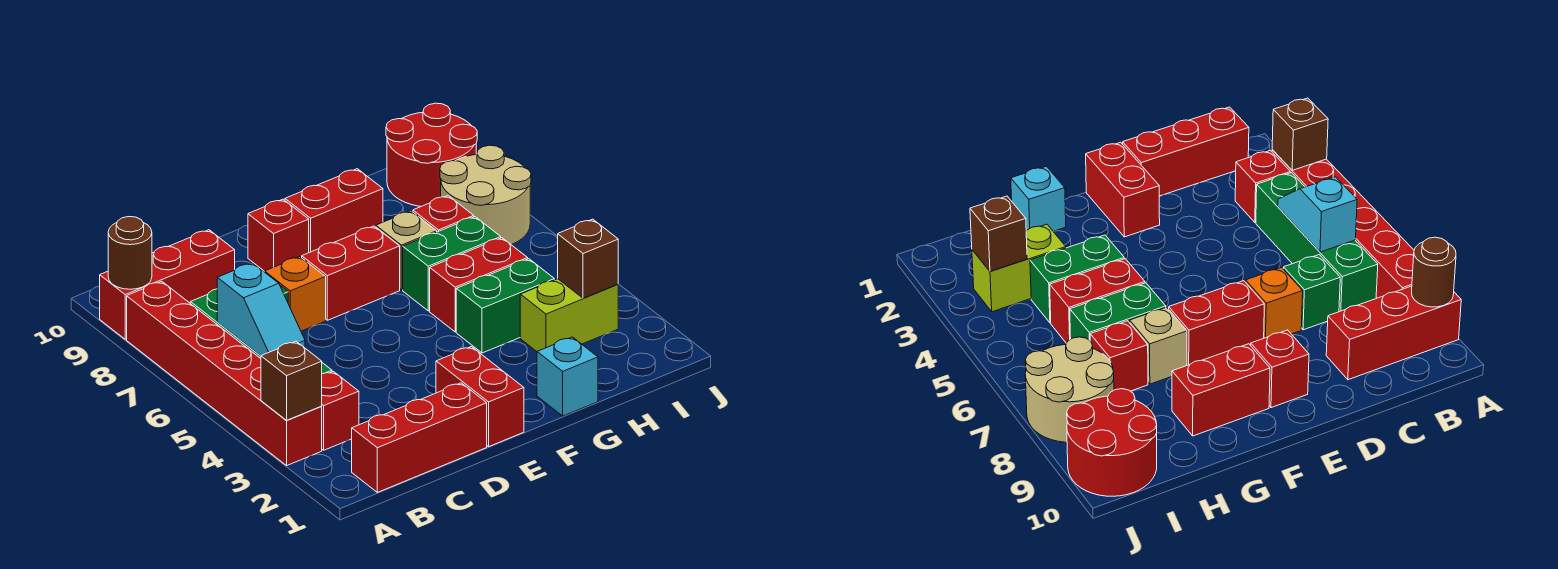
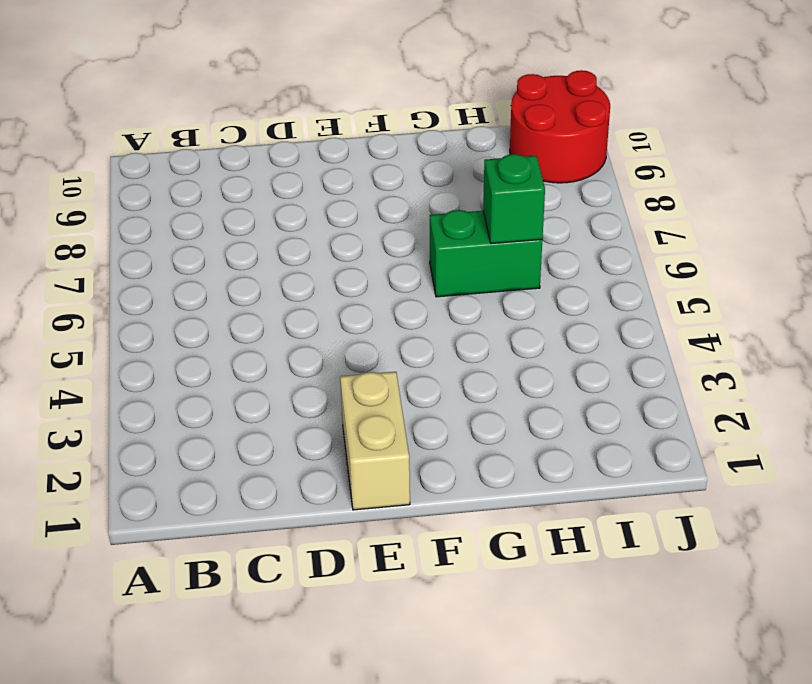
tan brick E1:E2 level 1 -> red brick E1:E2 level 1
green brick H6 level 2 -> green brick C7 level 1
none -> red brick A3:A8 level 1
none -> red brick A9:C9 level 1
none -> red brick B1:D1 level 1

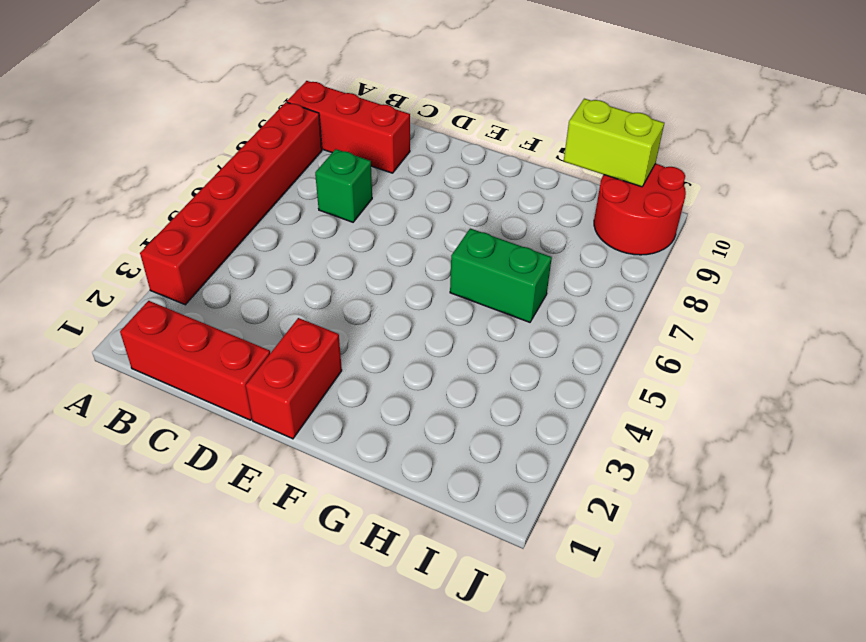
lime brick H10:I10 level 2 -> lime brick H3:I3 level 1
none -> red brick B3 level 1
none -> green brick B4:B7 level 1
none -> orange brick D7 level 1

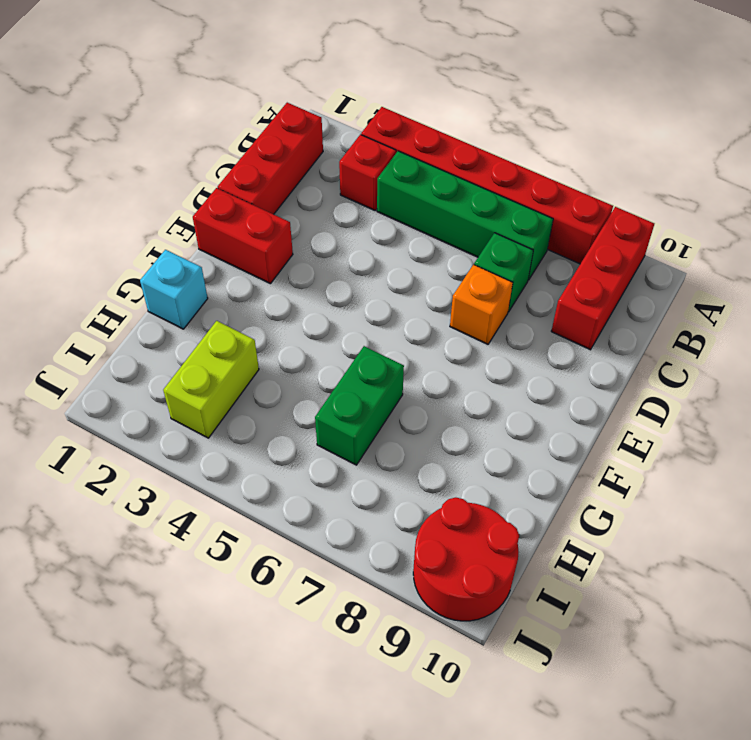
none -> red brick E7:F7 level 1
none -> red brick E9 level 1
none -> red brick F9:G9 level 1

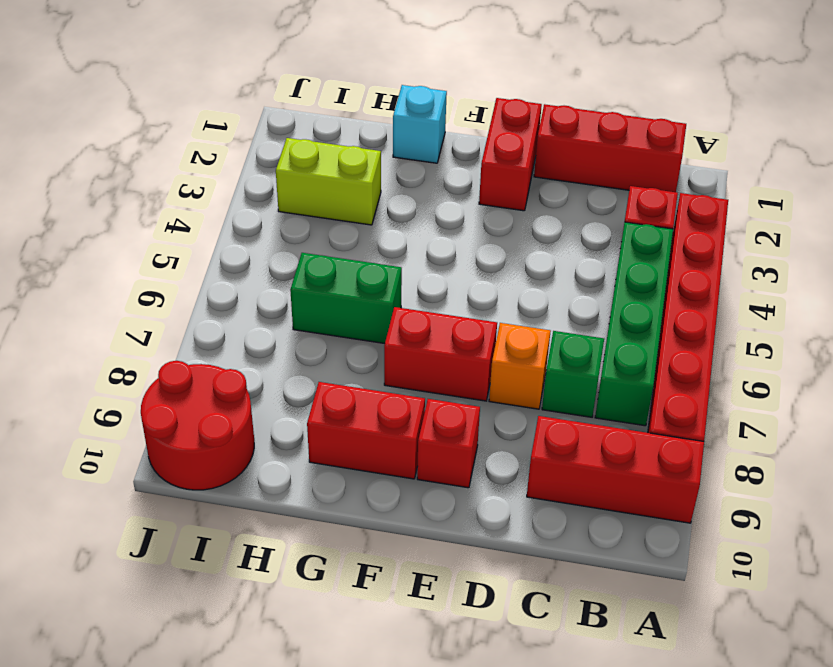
none -> green brick G4:H4 level 1
none -> red brick G5:H5 level 1
none -> tan brick G7 level 1

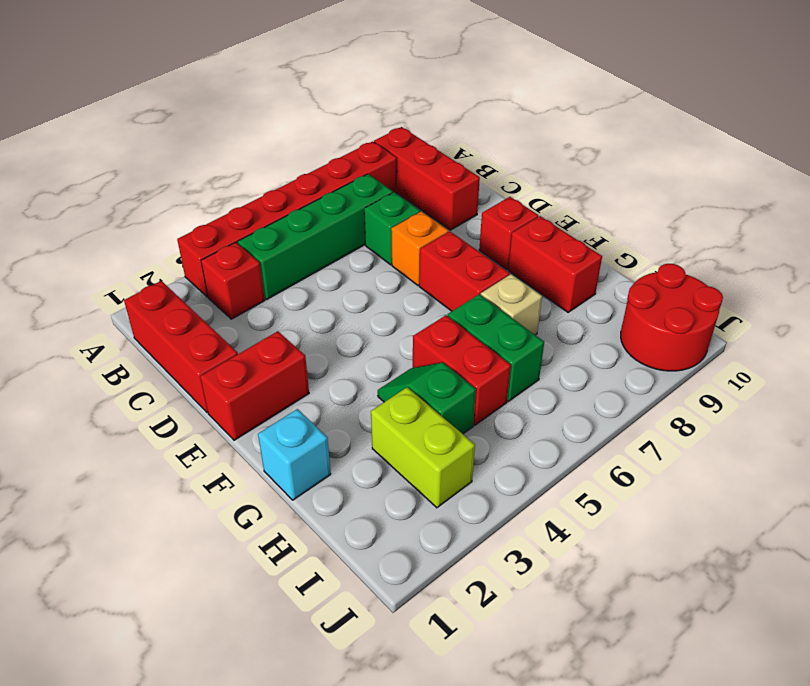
green slope G4:H4 level 1 top H -> green brick G4:H4 level 1
none -> red brick H7 level 1
none -> tan round brick I7:J8 level 1
none -> brown brick A3 level 2

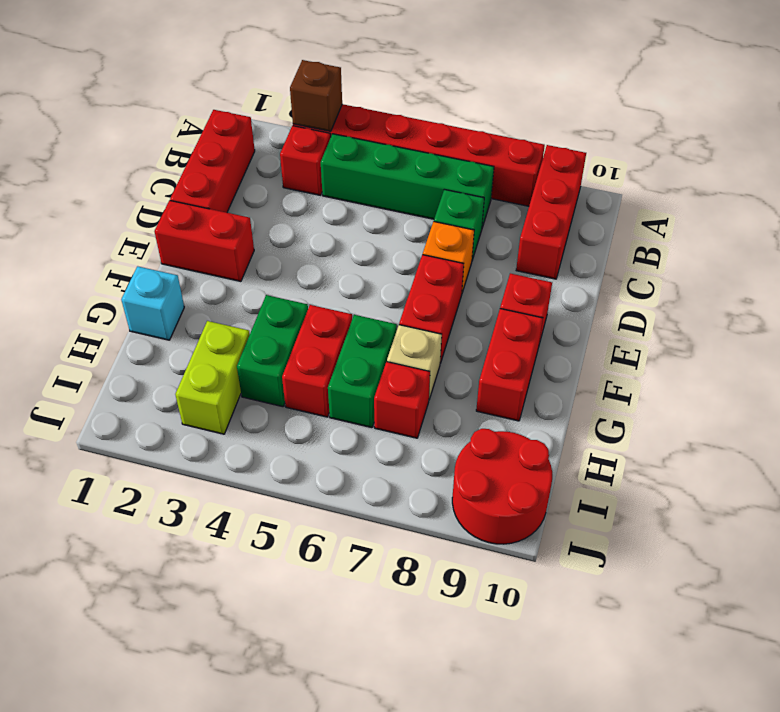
none -> tan round brick I7:J8 level 1
none -> brown round brick A9 level 2
none -> cyan slope B5:B6 level 2 top 6

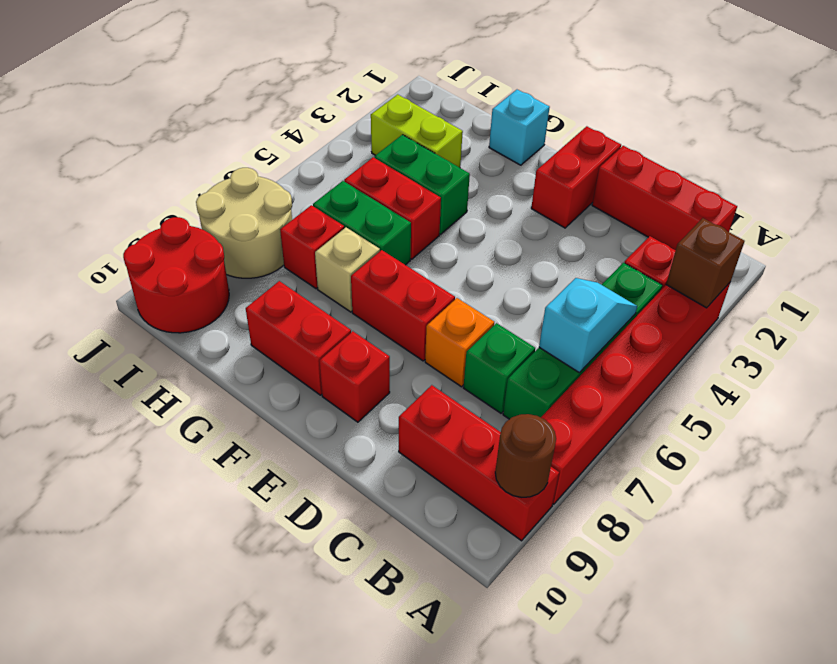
none -> brown brick I3 level 2

